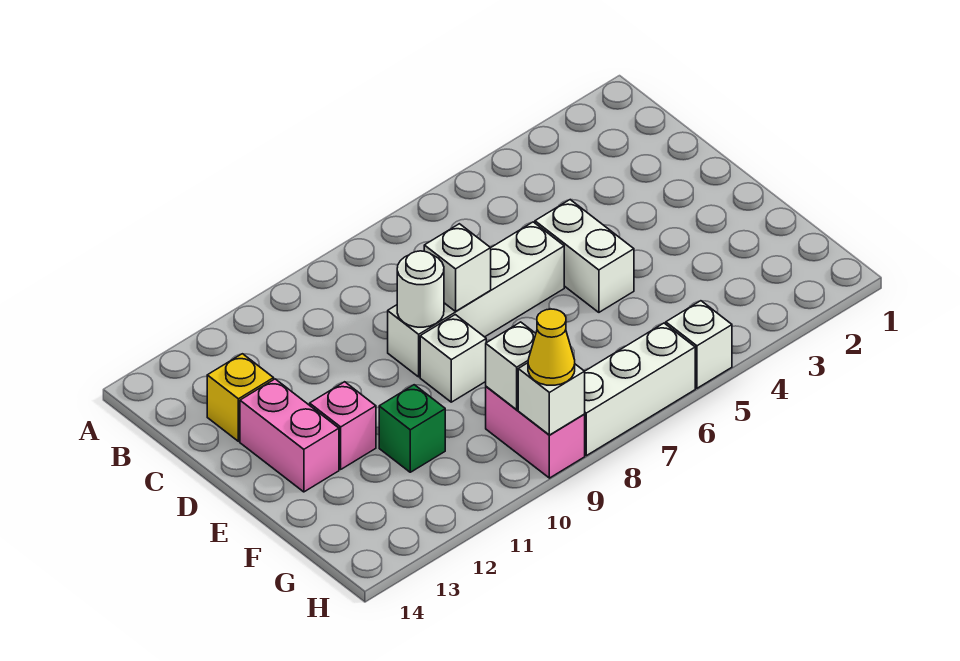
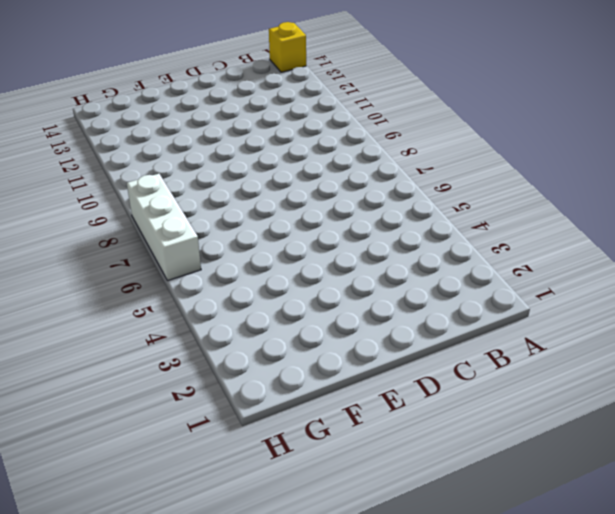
yellow brick A14 level 1 -> yellow brick C13 level 1
none -> white brick D5:E5 level 1
none -> white brick D6:D9 level 1
none -> pink brick D13:E13 level 1

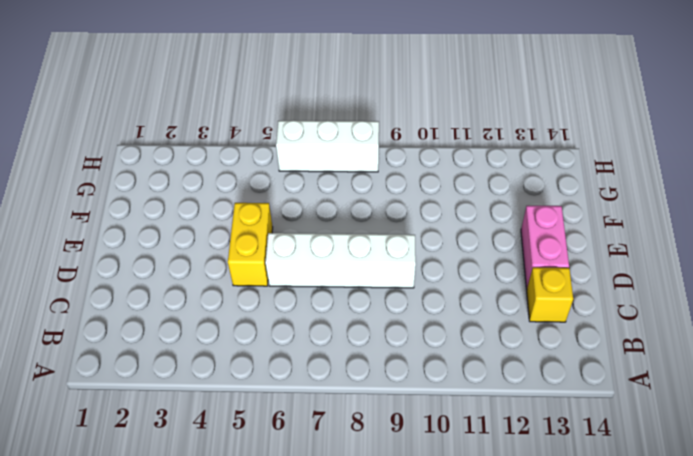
yellow brick D5:E5 level 1 -> white brick D5:E5 level 1
none -> white brick E9 level 1
none -> pink brick E12 level 1
none -> green brick F11 level 1

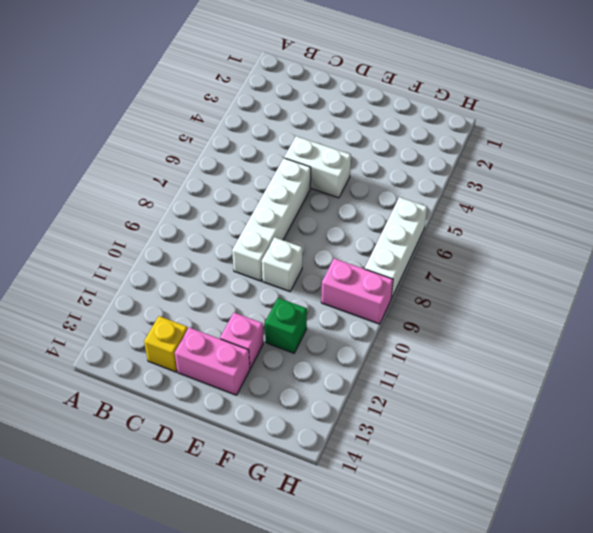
none -> white brick H5 level 1
none -> white brick D8 level 2
none -> white round brick D9 level 2

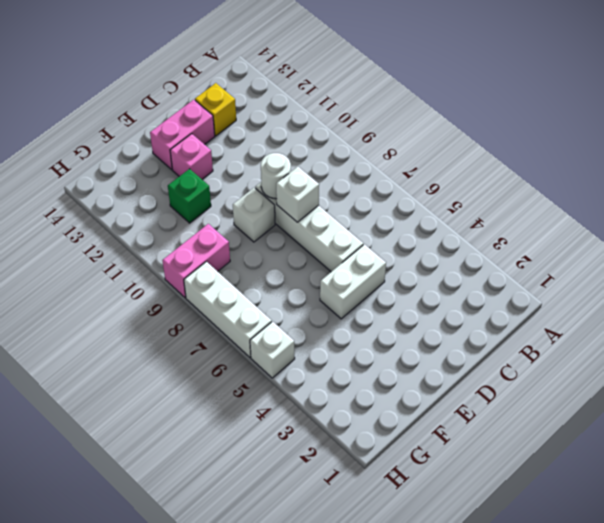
none -> white brick G9 level 2
none -> white brick H9 level 2
none -> yellow cone H9 level 3

